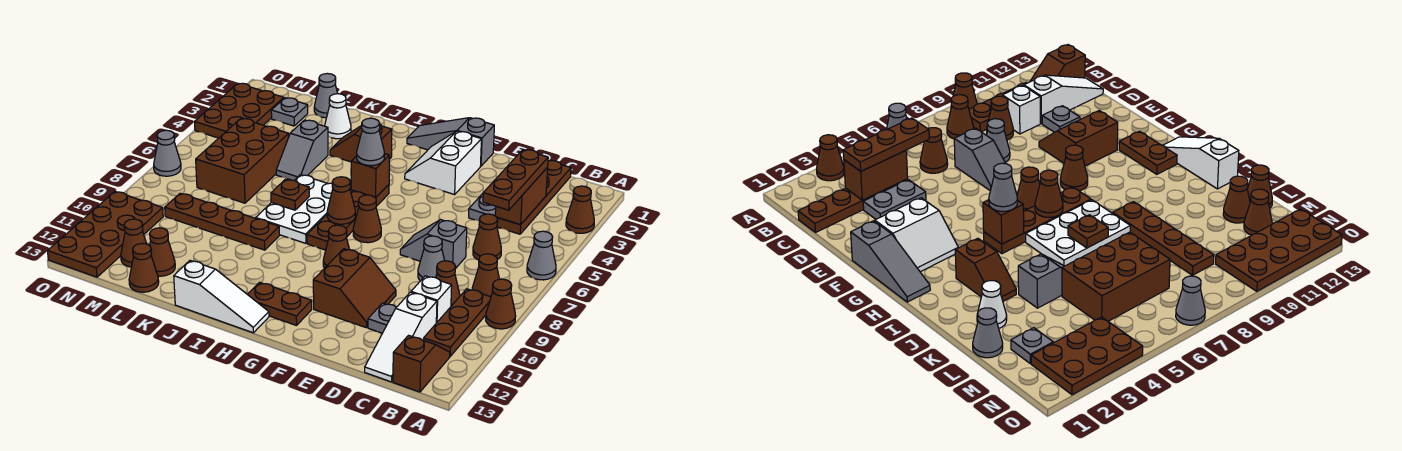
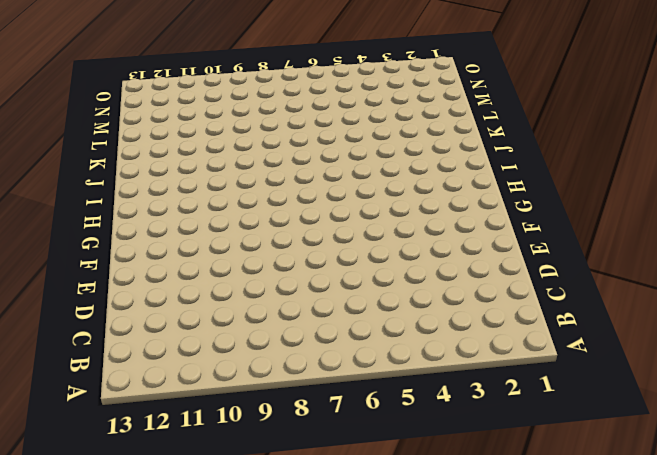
none -> brown cone A3 level 1
none -> grey cone A6 level 1
none -> brown cone A9 level 1
none -> brown cone B8 level 1

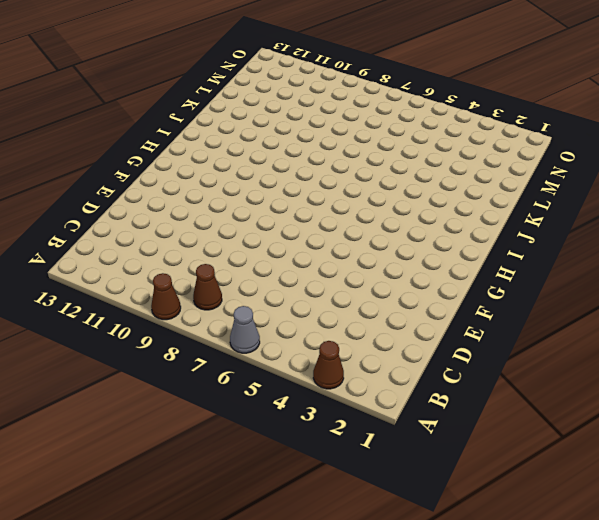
none -> brown plate B9:B11 level 1
none -> brown slope B12:B13 level 1 top 13
none -> brown plate C1:C4 level 1
none -> brown cone C6 level 1

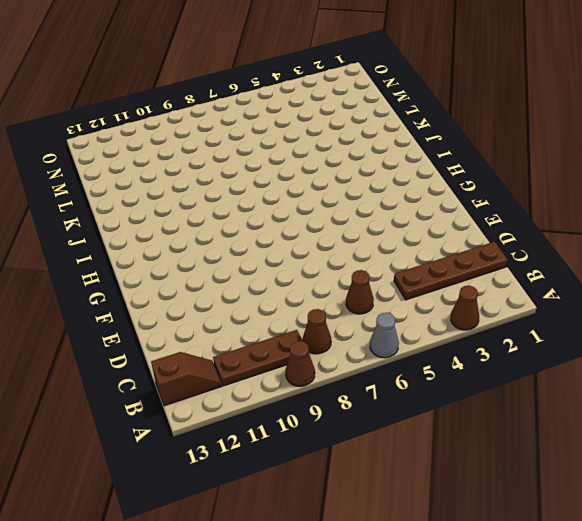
none -> brown cone C9 level 1
none -> white brick C10 level 1
none -> white slope C11:C13 level 1 top 11
none -> grey plate D3:D4 level 1

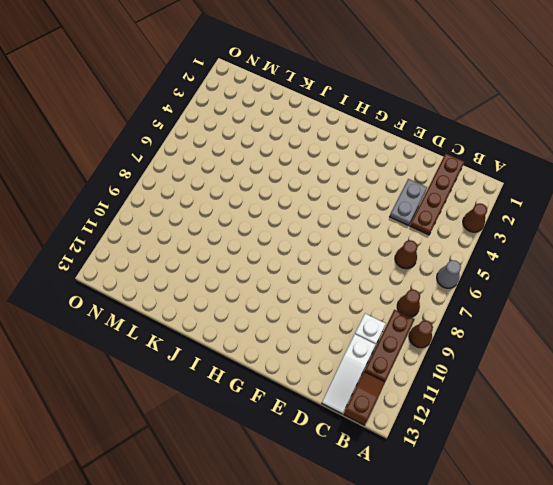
none -> brown cone C9 level 1
none -> grey slope D7:E7 level 1 top D
none -> grey cone D8 level 1
none -> grey plate D11 level 1

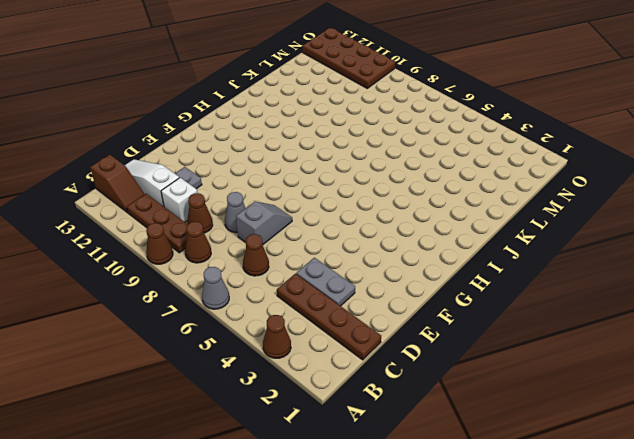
none -> brown slope E10:F11 level 1 top F
none -> grey slope F1:H1 level 1 top F
none -> white slope F2:G3 level 1 top F
none -> brown cone G7 level 1

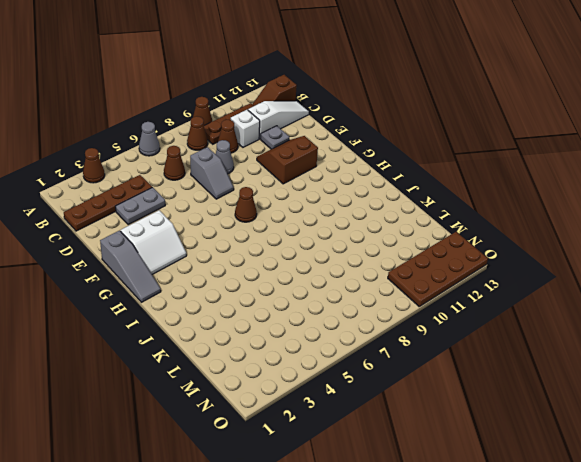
none -> brown cone G9 level 1
none -> brown plate G12:H12 level 1
none -> brown plate H5:H8 level 1
none -> white slope H13:J13 level 1 top J

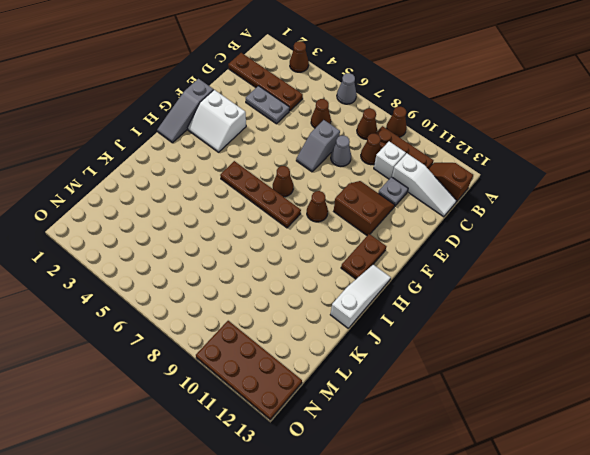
none -> brown slope I3:J3 level 1 top I
none -> white plate I6:J8 level 1
none -> brown plate J9:M9 level 1
none -> white cone K2 level 1

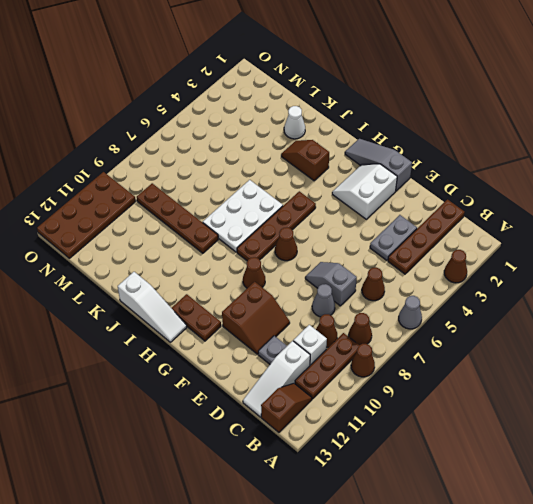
none -> grey slope K4:K5 level 1 top 4
none -> grey cone L1 level 1
none -> brown brick L5:M7 level 1
none -> brown cone L12 level 1

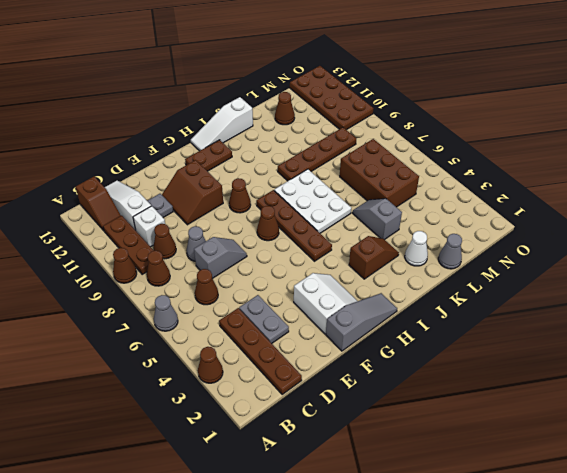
none -> brown cone L13 level 1
none -> grey plate M2 level 1
none -> brown cone M12 level 1
none -> brown plate N2:O4 level 1

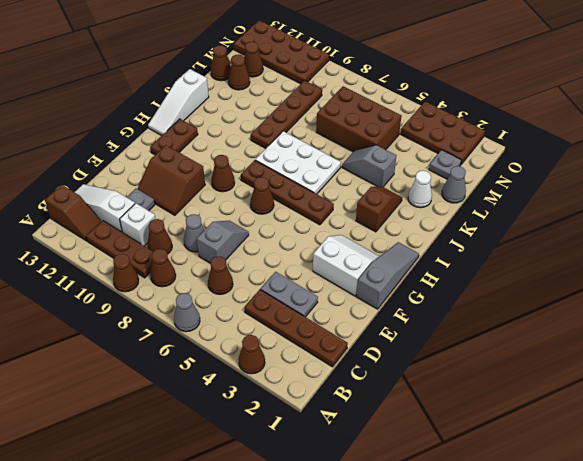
none -> grey cone O7 level 1
none -> brown brick C3:C4 level 2
none -> brown brick H5 level 2
none -> brown cone H7 level 2

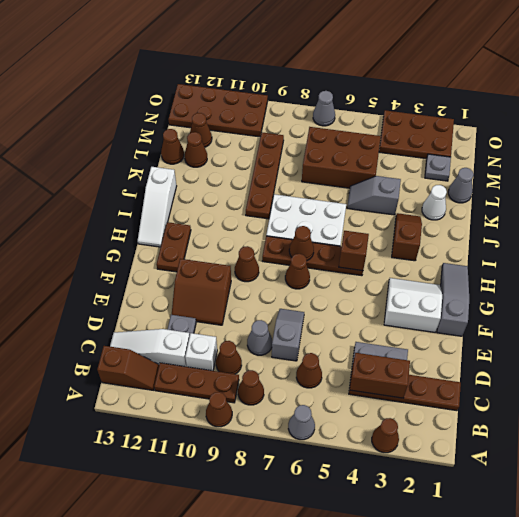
none -> brown plate J7 level 2
none -> brown plate C3:C5 level 3
none -> grey cone H5 level 3

